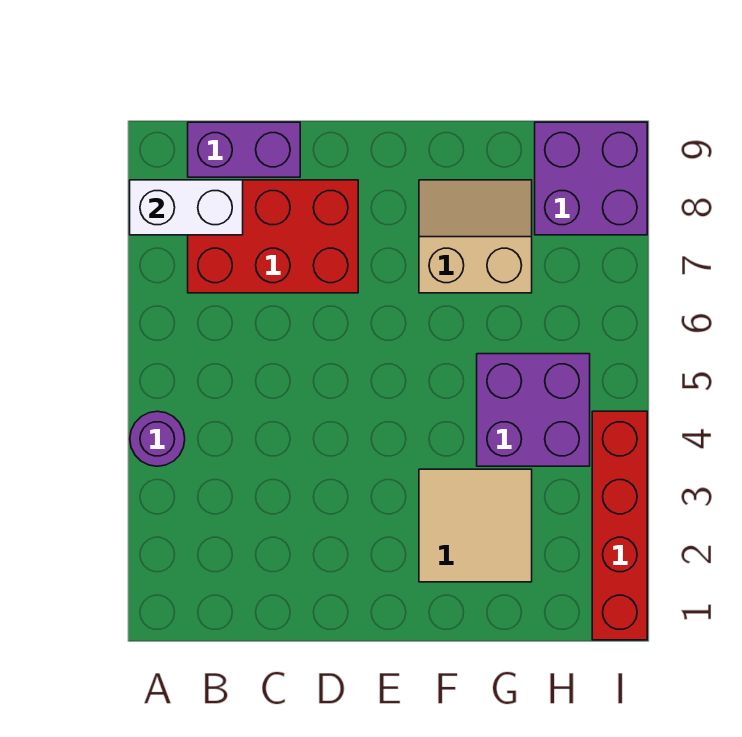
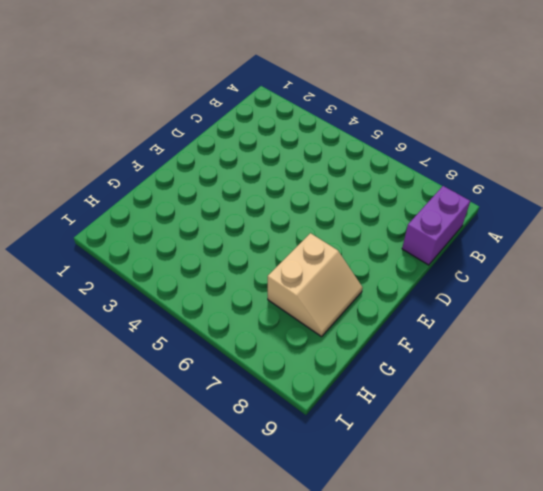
none -> purple round brick A4 level 1
none -> red brick B7:D8 level 1

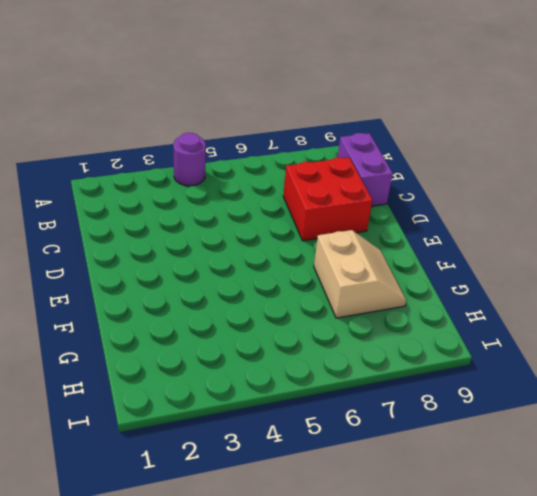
red brick C7:D8 level 1 -> red brick B7:D8 level 1
none -> tan tile F2:G3 level 1
none -> purple brick G4:H5 level 1

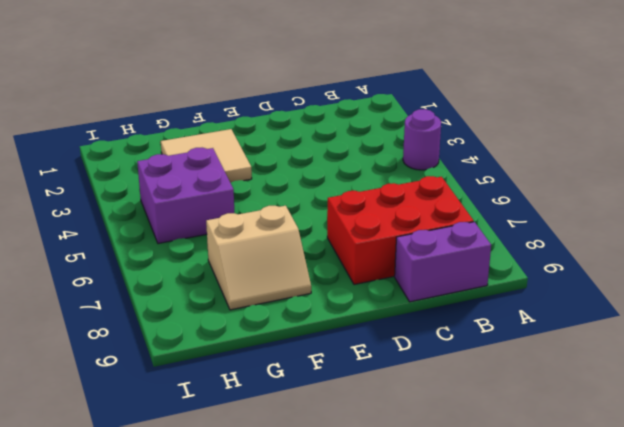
none -> purple brick H8:I9 level 1
none -> red brick I1:I4 level 1

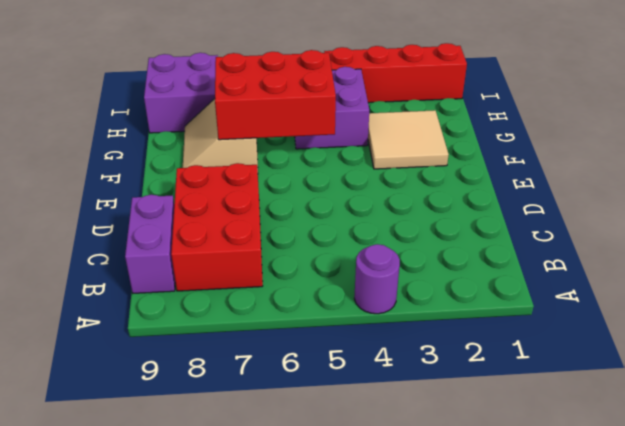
red brick F5:G7 level 2 -> none
none -> white brick A8:B8 level 2

